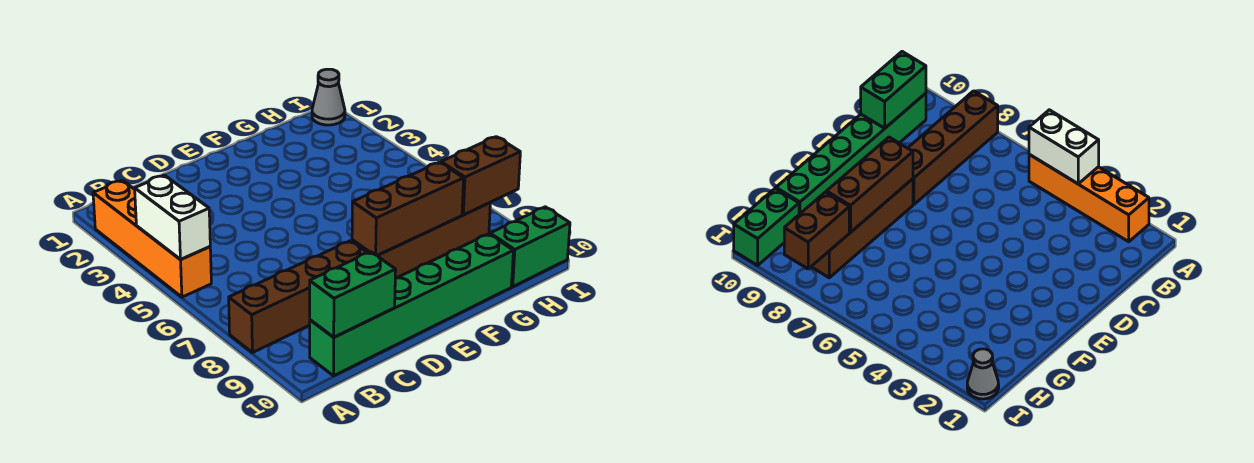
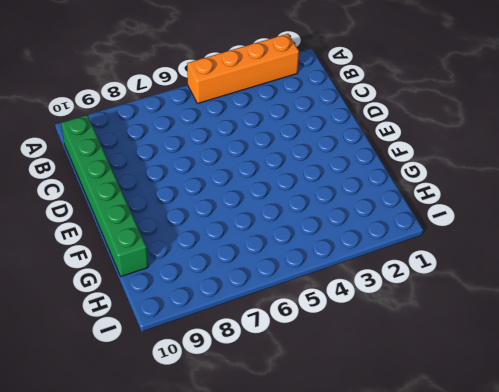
none -> brown brick A8:D8 level 1
none -> brown brick E8:H8 level 1

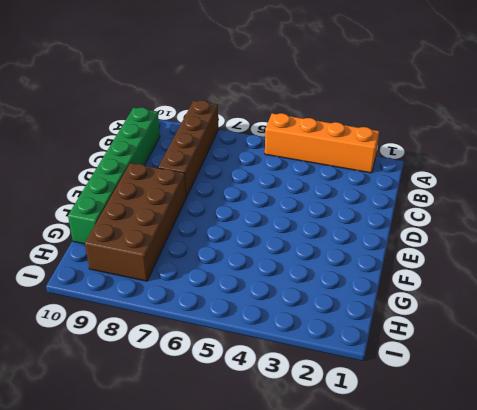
brown brick E8:H9 level 1 -> brown brick E8:H8 level 1
none -> green brick H10:I10 level 1
none -> grey cone I1 level 1

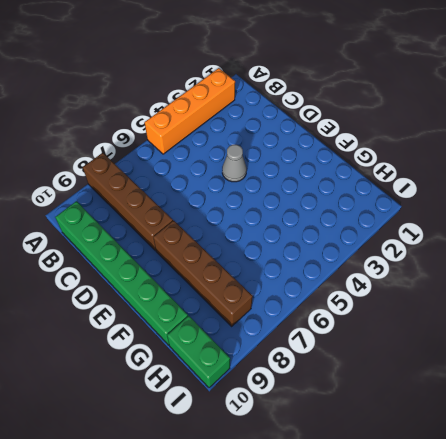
grey cone D4 level 1 -> grey cone I1 level 1
none -> white brick A4:A5 level 2
none -> green brick B10:C10 level 2

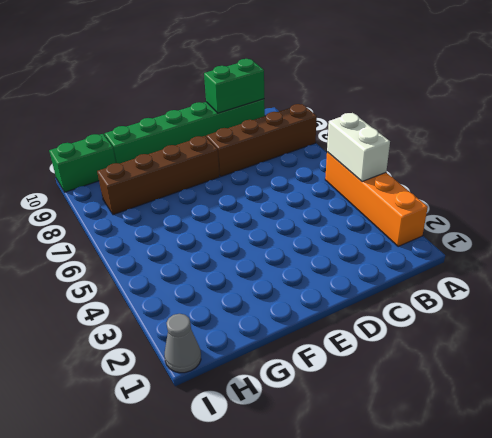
none -> brown brick E8:G8 level 2
none -> brown brick H8:I8 level 2

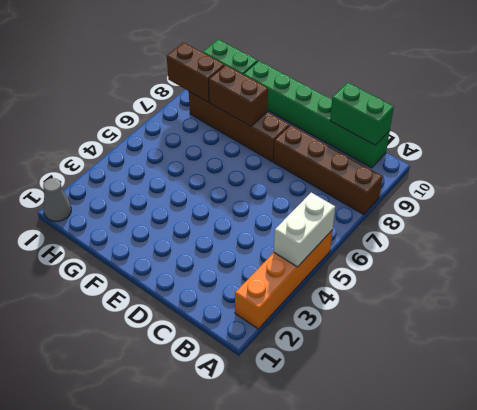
brown brick F8:G8 level 2 -> brown brick E8:G8 level 2

